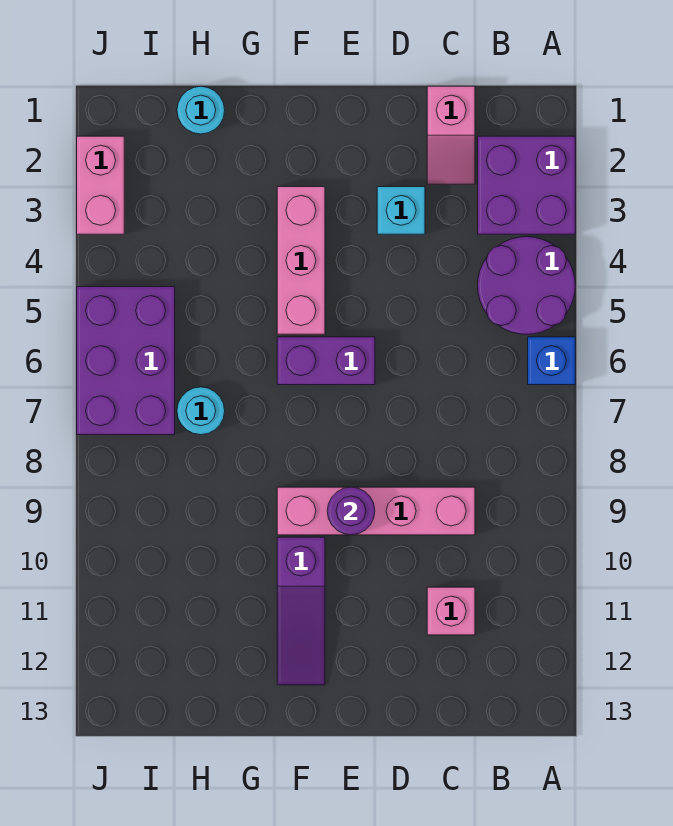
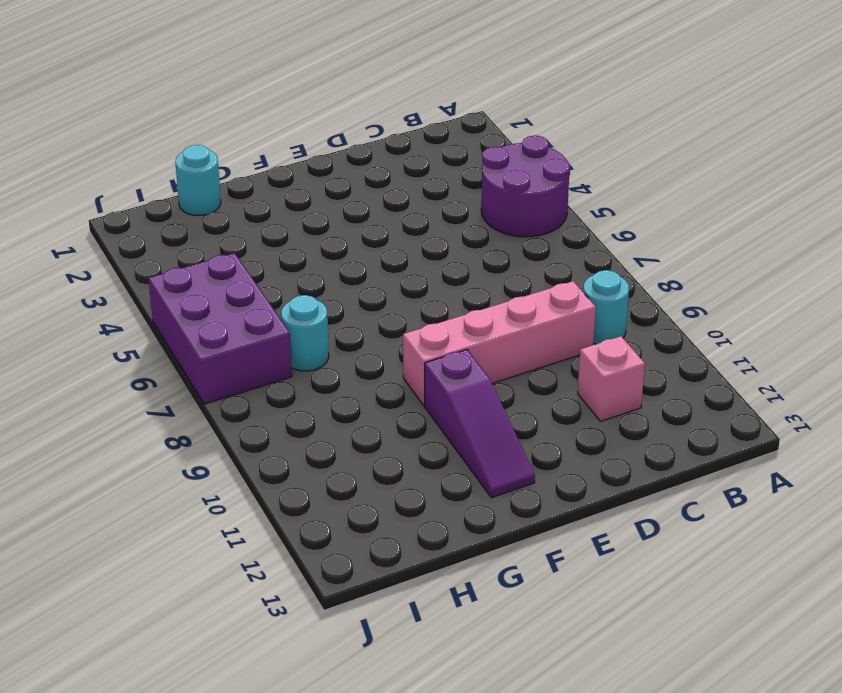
cyan round brick B9 level 1 -> none
none -> purple brick A2:B3 level 1
none -> blue brick A6 level 1
none -> pink slope C1:C2 level 1 top 1

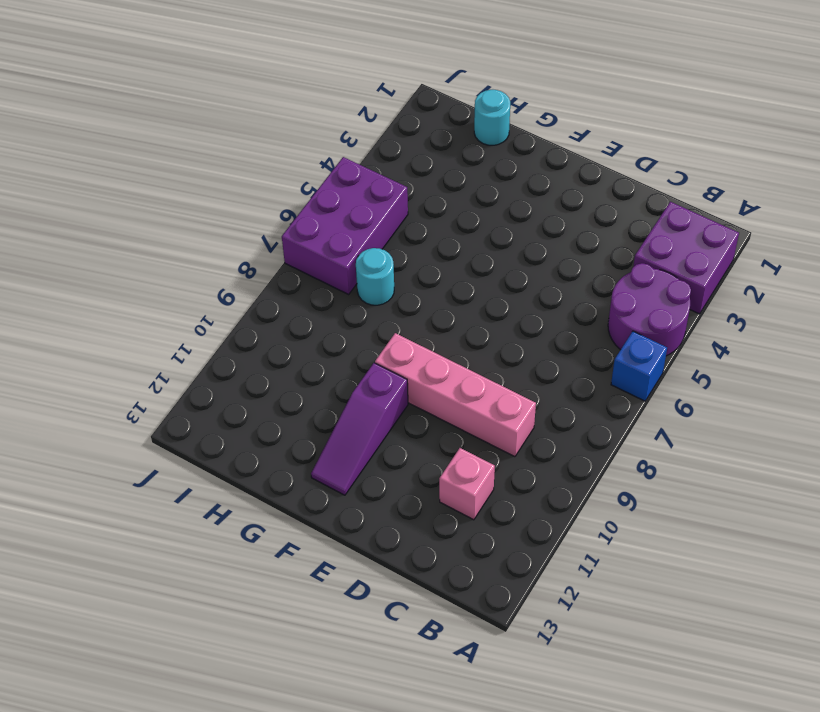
none -> pink slope C1:C2 level 1 top 1
none -> cyan brick D3 level 1
none -> purple brick E6:F6 level 1

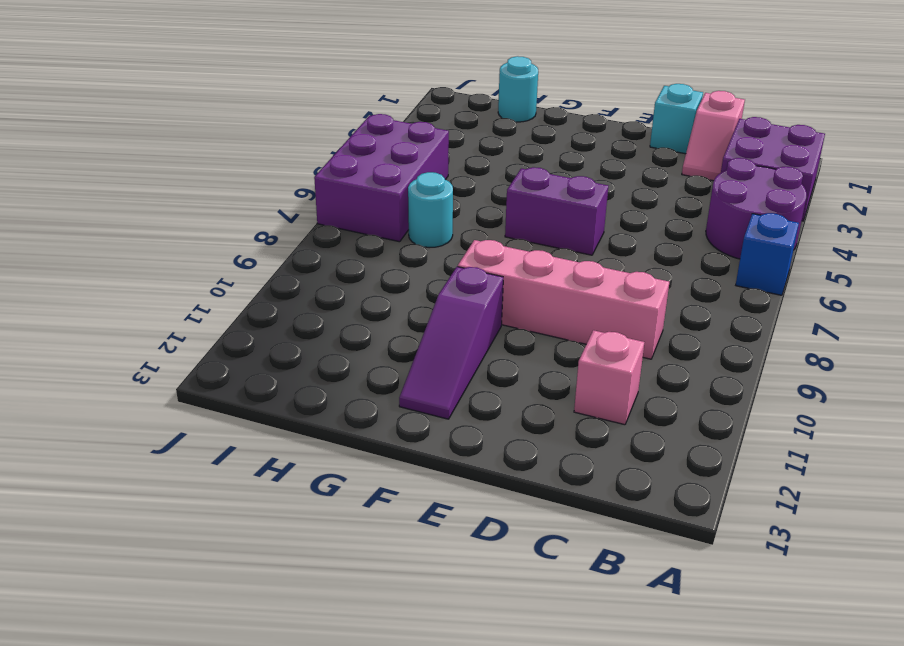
cyan brick D1 level 1 -> cyan brick D3 level 1
none -> pink brick F3:F5 level 1
none -> pink brick J2:J3 level 1
none -> purple round brick E9 level 2

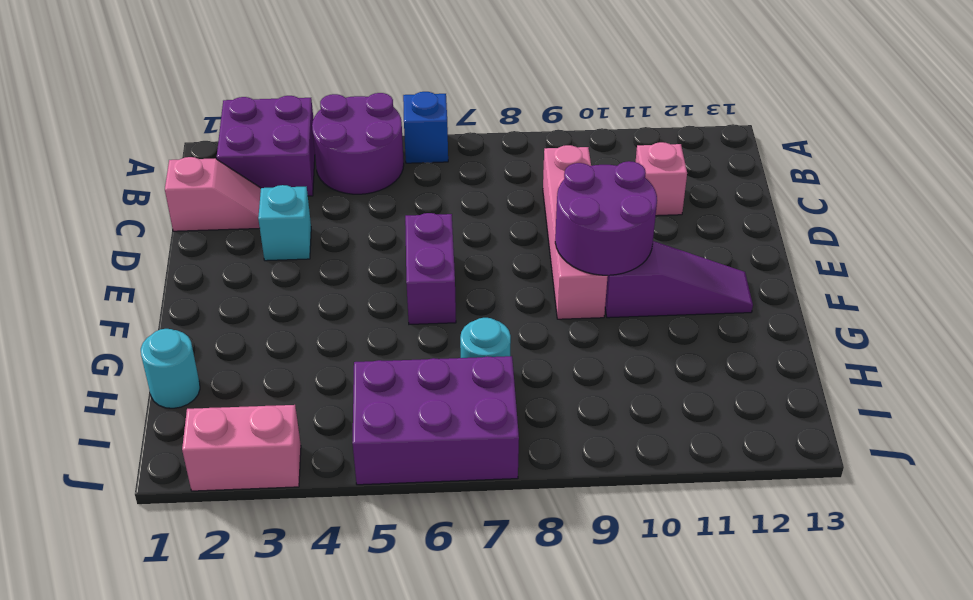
purple round brick E9:F10 level 2 -> purple round brick E9 level 2
none -> pink brick F3:F5 level 1

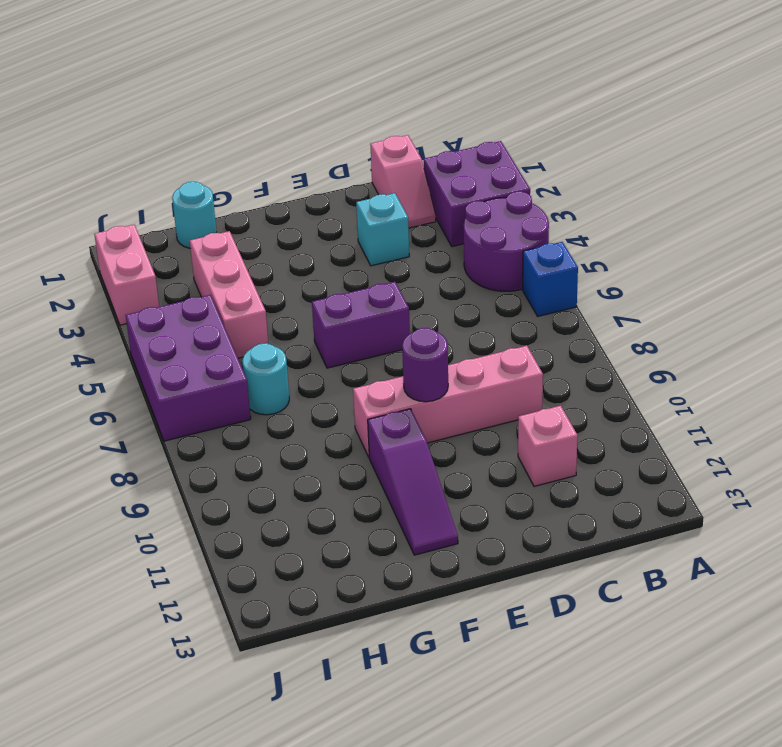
pink brick H3:H5 level 1 -> pink brick F3:F5 level 1

